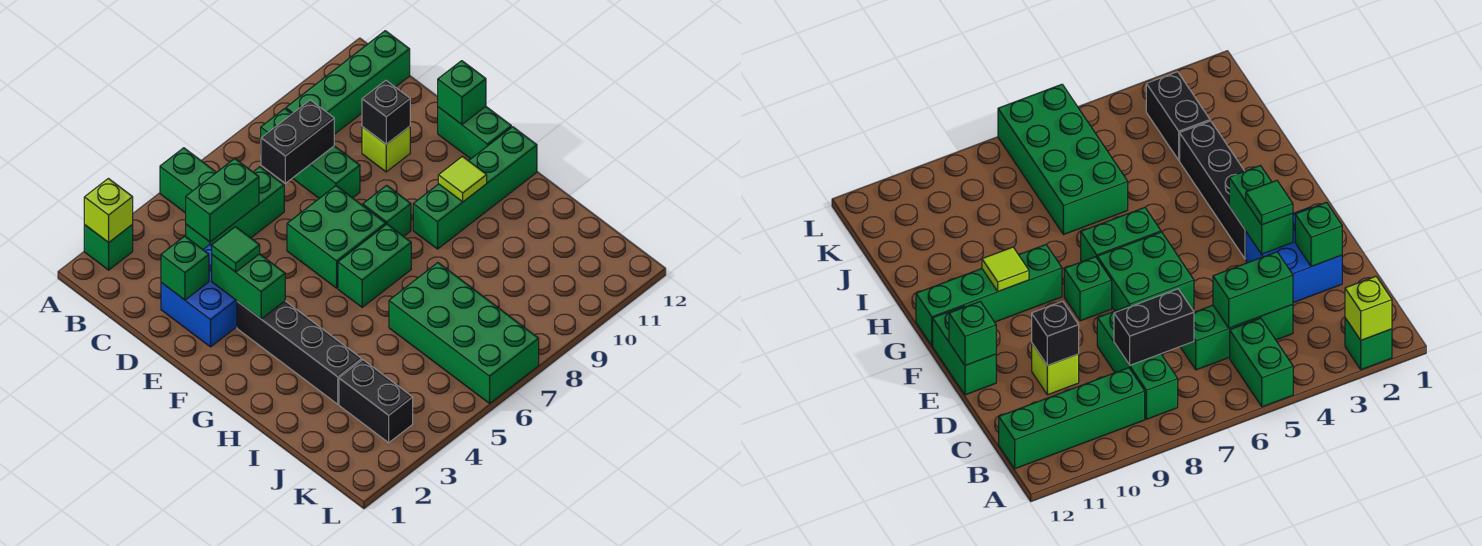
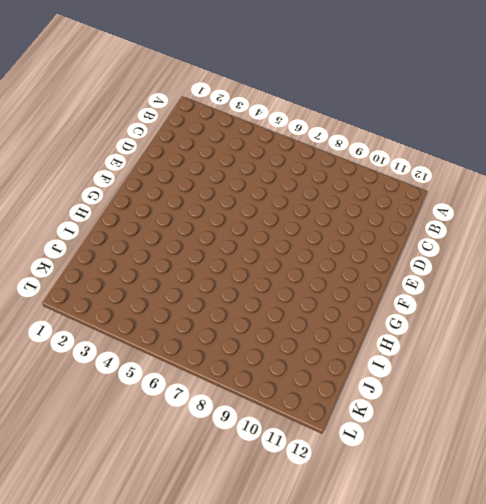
none -> green brick A2 level 1
none -> green brick A5:B5 level 1
none -> green brick B8:D8 level 1

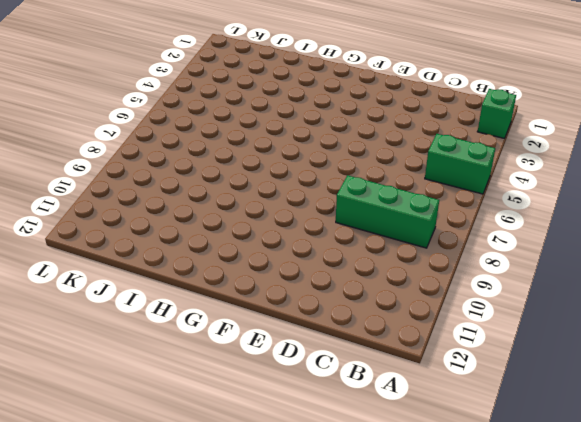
none -> green brick B9:B12 level 1
none -> green brick C4:C6 level 1
none -> blue brick D2:E3 level 1

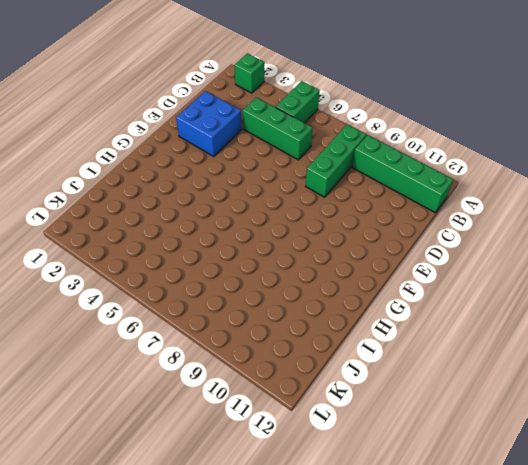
none -> lime brick D10 level 1
none -> green brick E6:F7 level 1
none -> green brick E12:F12 level 1

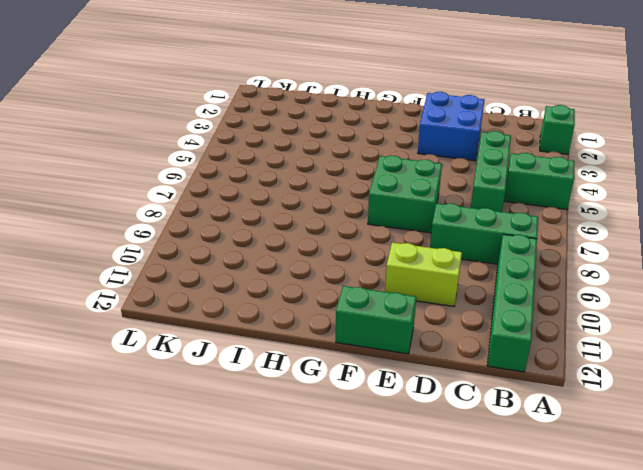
lime brick D10:E10 level 1 -> lime brick D10 level 1
none -> black brick F3:I3 level 1
none -> green brick F8 level 1
none -> green brick G6:G7 level 1

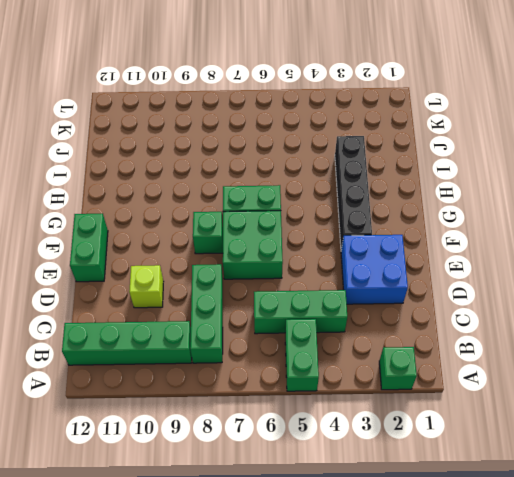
none -> green brick G9:G12 level 1
none -> green brick I6:L7 level 1
none -> black brick J3:K3 level 1

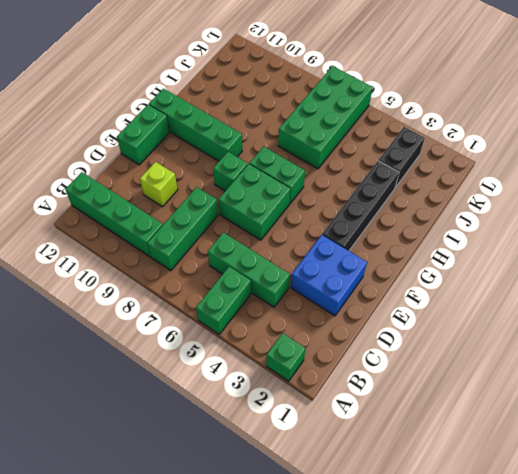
none -> lime brick A2 level 2
none -> green brick C4:C5 level 2
none -> black brick C7:C8 level 2

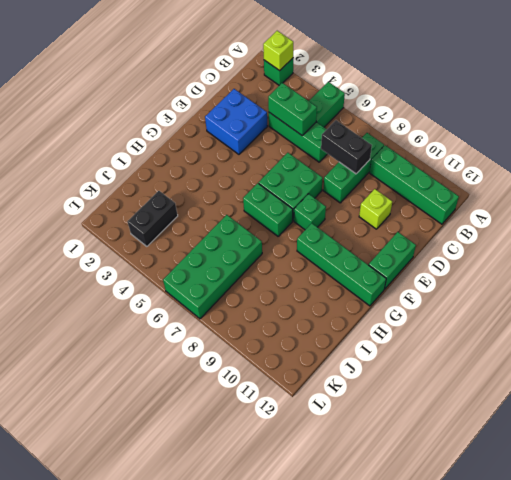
none -> black brick F3:I3 level 1
none -> green brick D2 level 2
none -> black brick D10 level 2

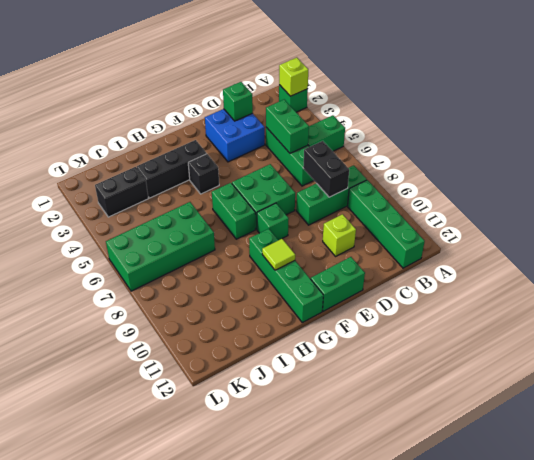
black brick G3:I3 level 1 -> black brick F3:I3 level 1
black brick G4 level 1 -> black brick D10 level 2
none -> green brick E3:F3 level 2
none -> green brick E12 level 2
none -> green tile E3 level 3

